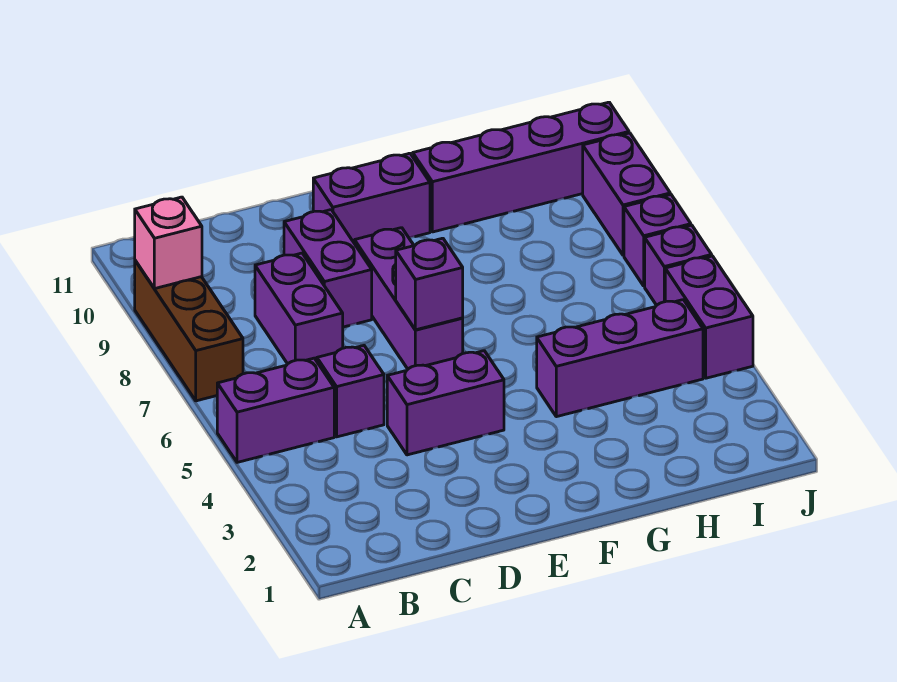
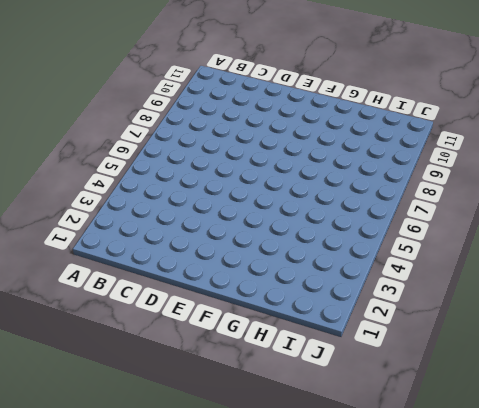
none -> purple brick A5:B5 level 1
none -> brown brick A7:A9 level 1
none -> purple brick C5 level 1

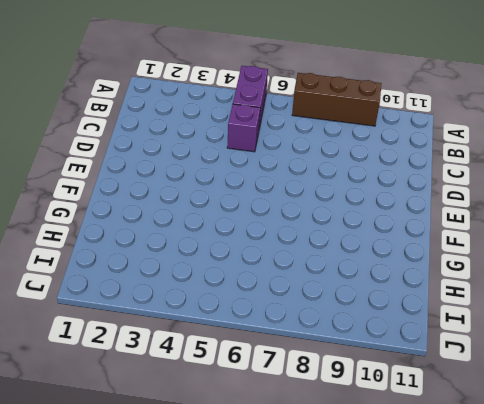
none -> purple brick C7:C8 level 1
none -> purple brick D4:E4 level 1
none -> purple brick D8:D9 level 1

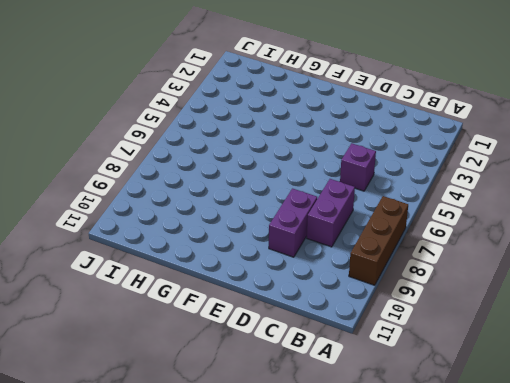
none -> purple brick A5:B5 level 1
none -> purple brick D4:E4 level 1
none -> purple brick E6:E8 level 1

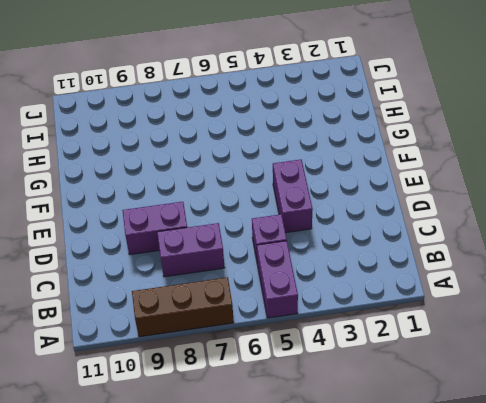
none -> purple brick E6:E8 level 1
none -> purple brick E10:F10 level 1
none -> purple brick G4:I4 level 1

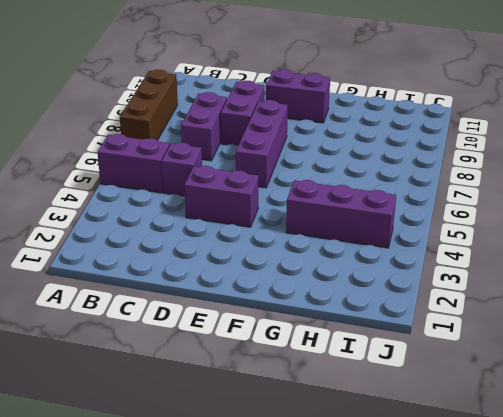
none -> purple brick G10:J10 level 1
none -> purple brick J4:J5 level 1
none -> purple brick J6 level 1

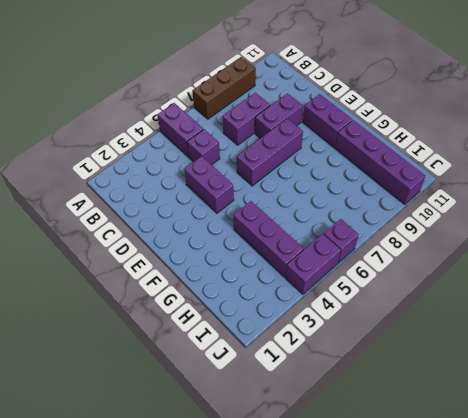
none -> purple brick J7 level 1
none -> purple brick J8:J9 level 1
none -> pink brick A9 level 2

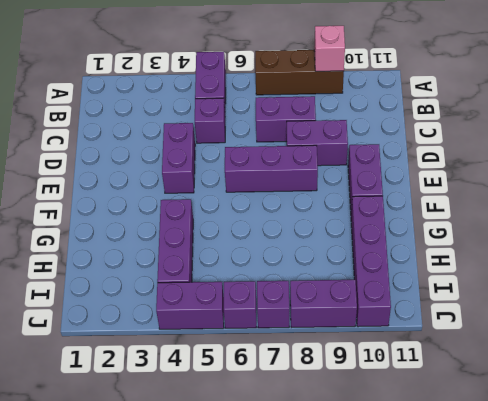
none -> purple brick E6 level 2

